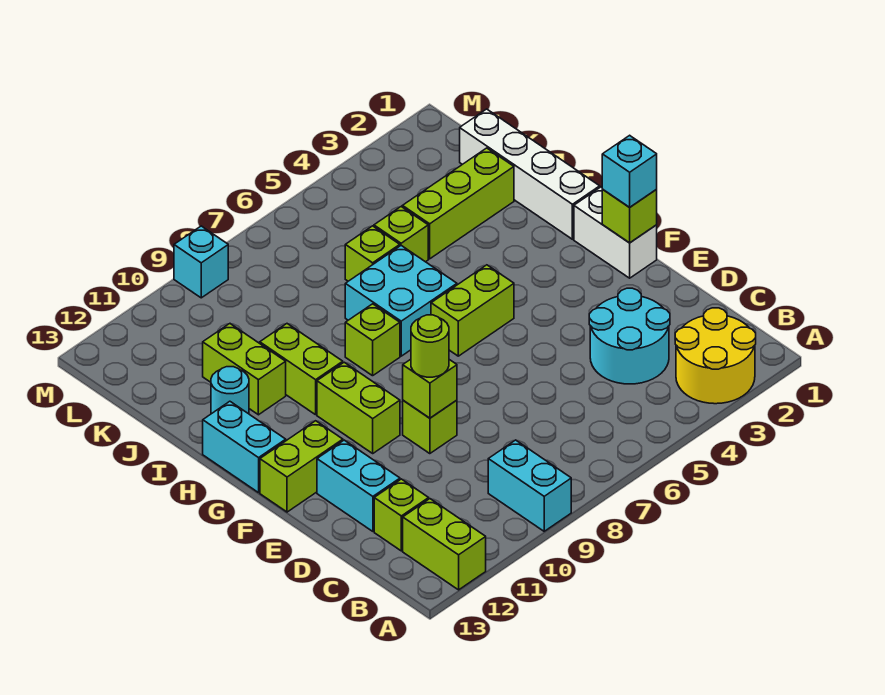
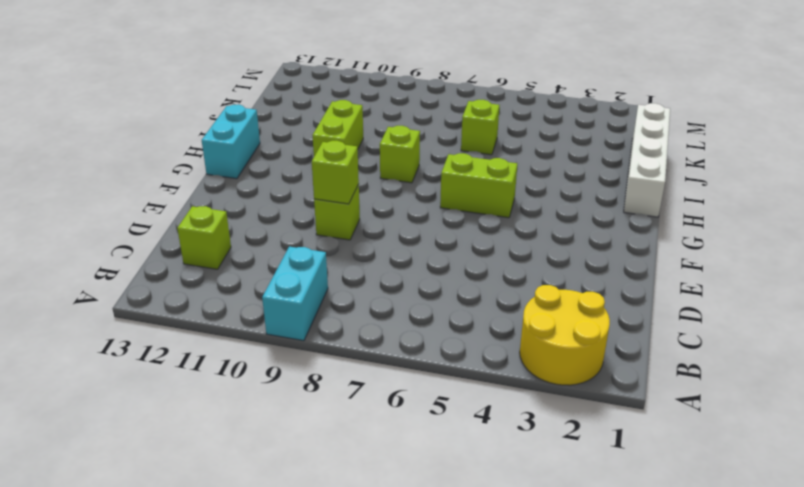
none -> lime brick A12:B12 level 1
none -> cyan round brick C3:D4 level 1
none -> cyan brick D12:E12 level 1

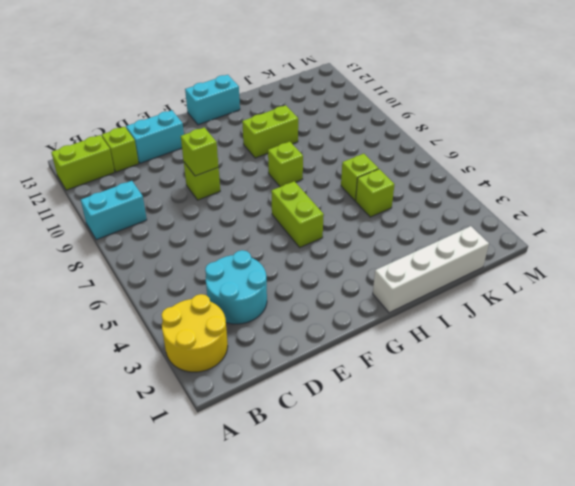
none -> white brick F1:G1 level 1
none -> lime brick F10:G10 level 1
none -> lime brick F12:F13 level 1

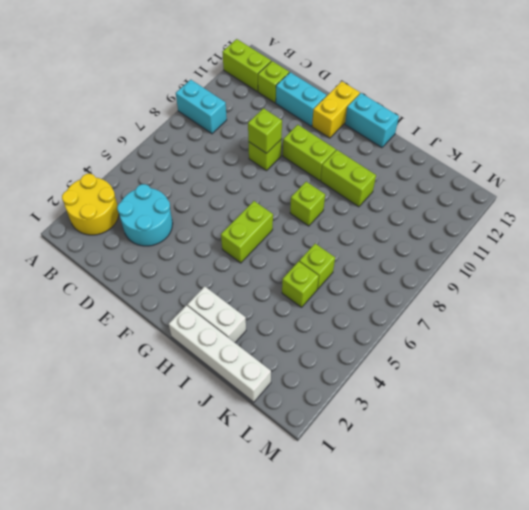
yellow brick F12:F13 level 1 -> lime brick F12:F13 level 1
white brick H2:I2 level 1 -> white brick F1:G1 level 1
none -> cyan brick H6:I7 level 1
none -> lime brick I11:J11 level 1
none -> cyan round brick I12 level 1

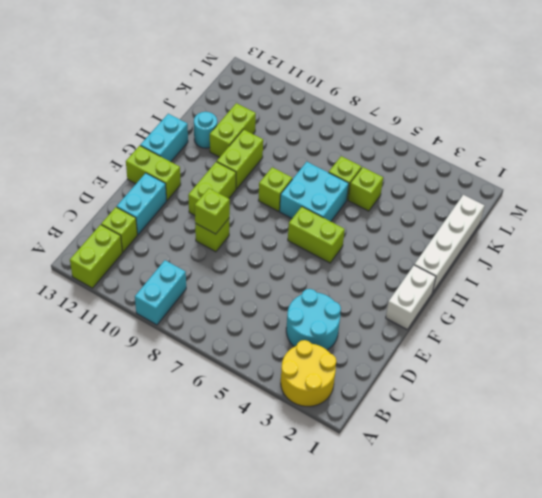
none -> lime brick J2:J4 level 1
none -> cyan brick M9 level 1
none -> lime brick F1 level 2

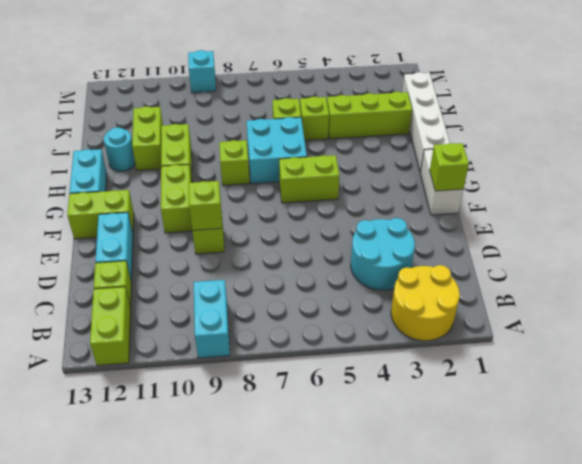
none -> lime round brick E9 level 3
none -> cyan brick F1 level 3

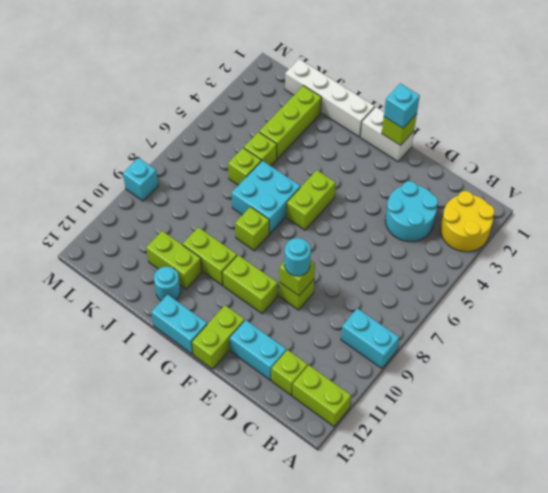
cyan round brick E9 level 3 -> lime round brick E9 level 3

